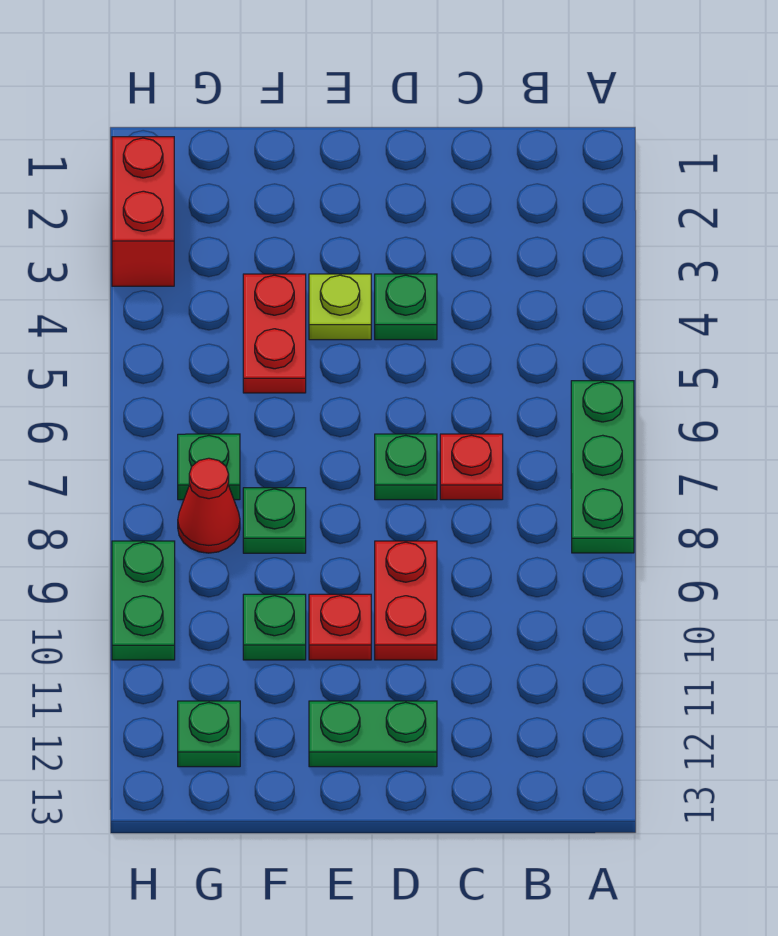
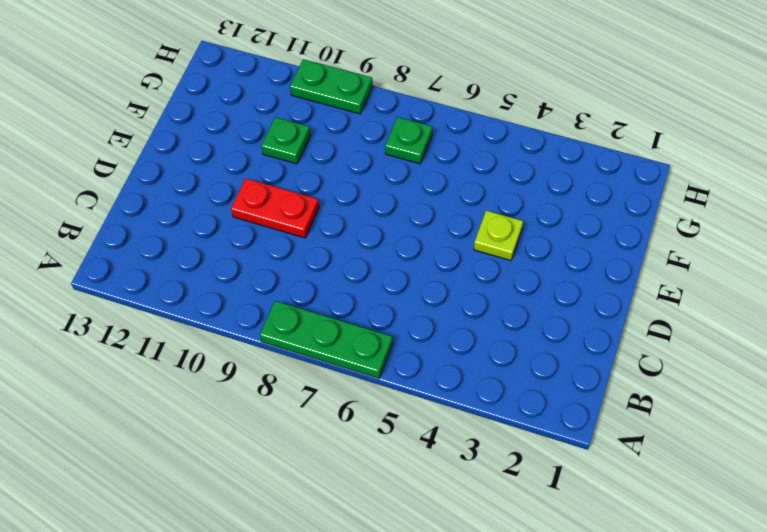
none -> red plate C7 level 1
none -> green plate D4 level 1
none -> green plate D7 level 1

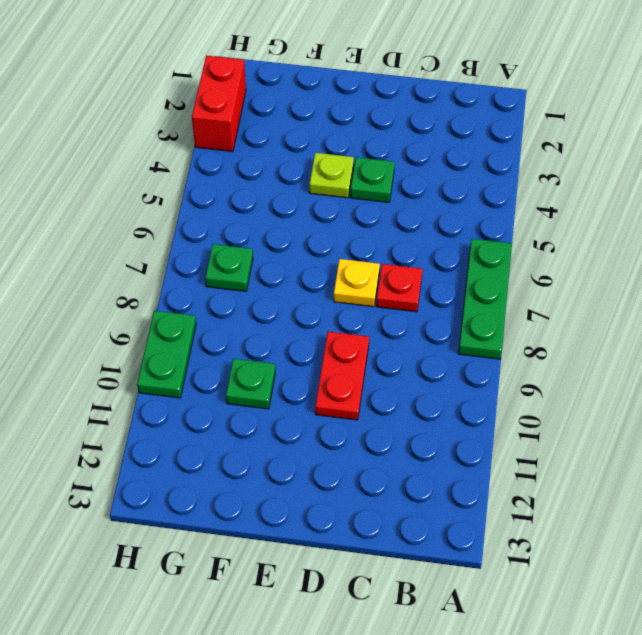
yellow plate D7 level 1 -> green plate D7 level 1
none -> green plate D12:E12 level 1
none -> red plate E10 level 1
none -> red plate F4:F5 level 1

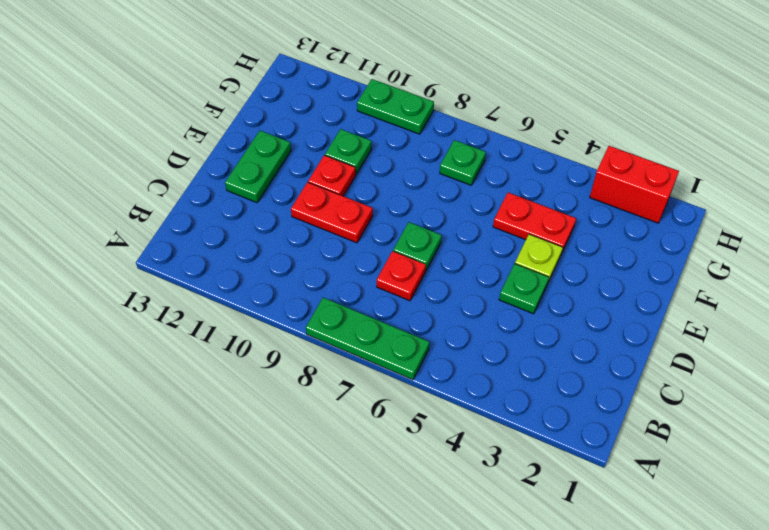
none -> green plate F8 level 1
none -> red cone G8 level 1
none -> green plate G12 level 1

